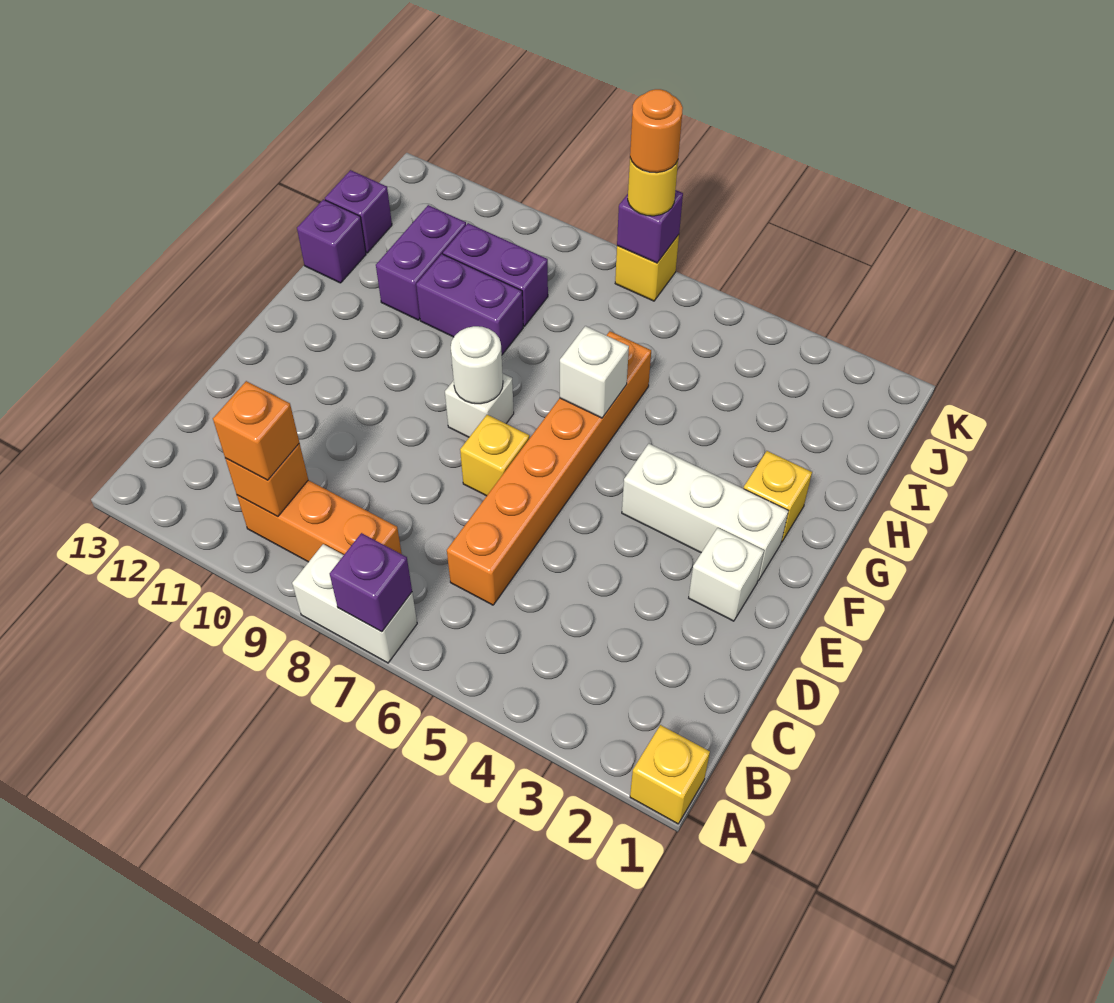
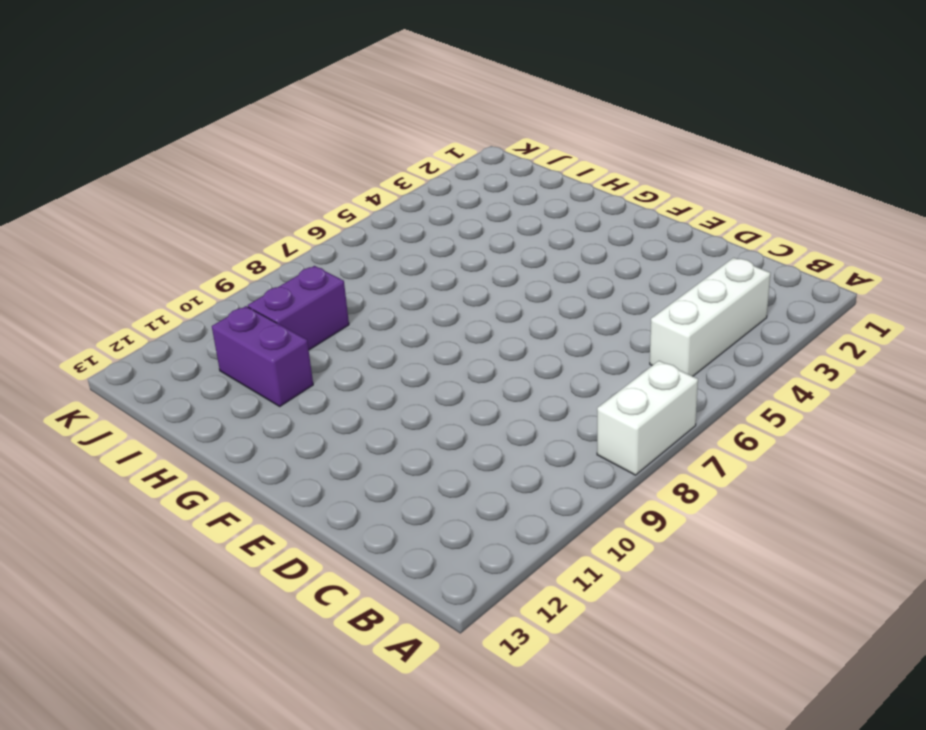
white brick B3:B5 level 1 -> white brick F2:F4 level 1
none -> yellow brick A1 level 1
none -> orange brick B8:B10 level 1
none -> orange brick C6:H6 level 1

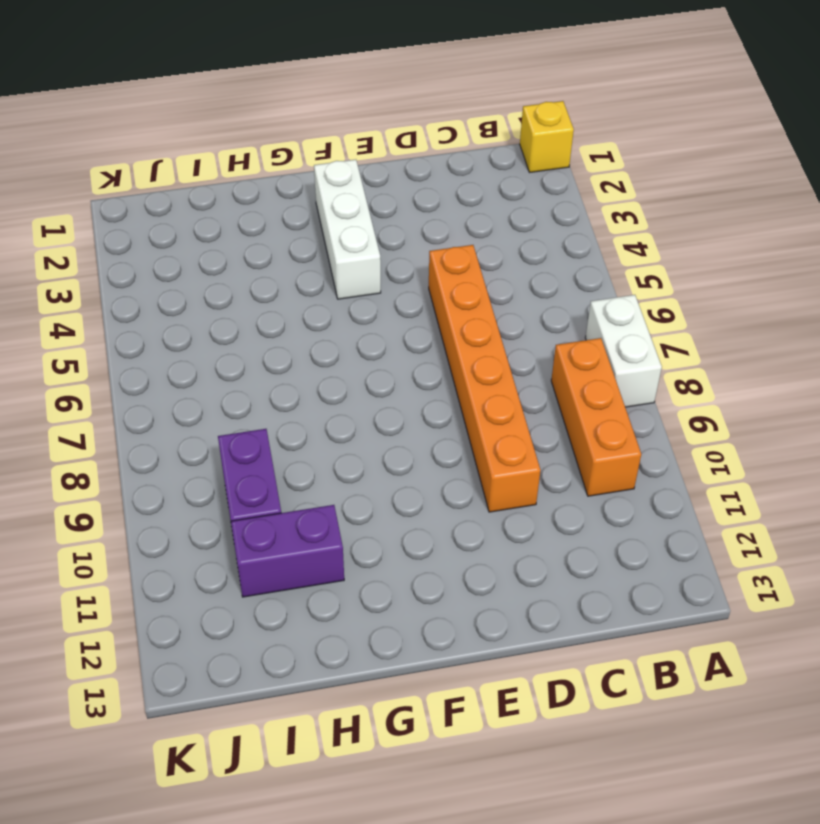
orange brick D5:D10 level 1 -> orange brick C6:H6 level 1
none -> white brick E2 level 1
none -> yellow brick E7 level 1
none -> white brick F8 level 1

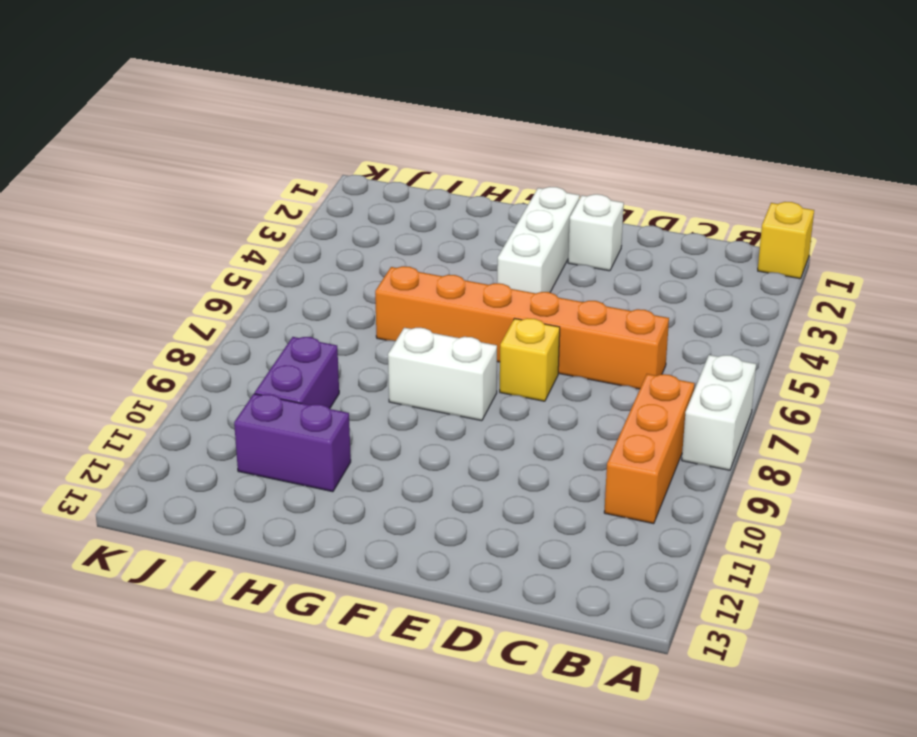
white brick F8:G8 level 1 -> white brick F8 level 1
none -> yellow brick G2 level 1
none -> purple brick H9:H10 level 1
none -> purple brick H13 level 1

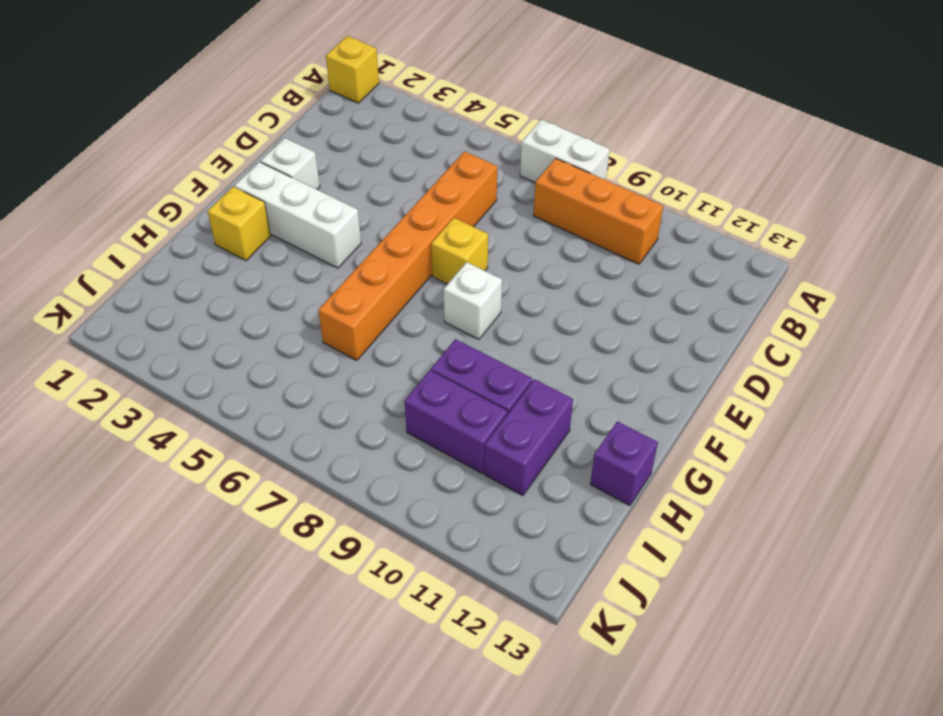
none -> purple brick I13 level 1
none -> yellow brick K7 level 1
none -> purple brick A7 level 2

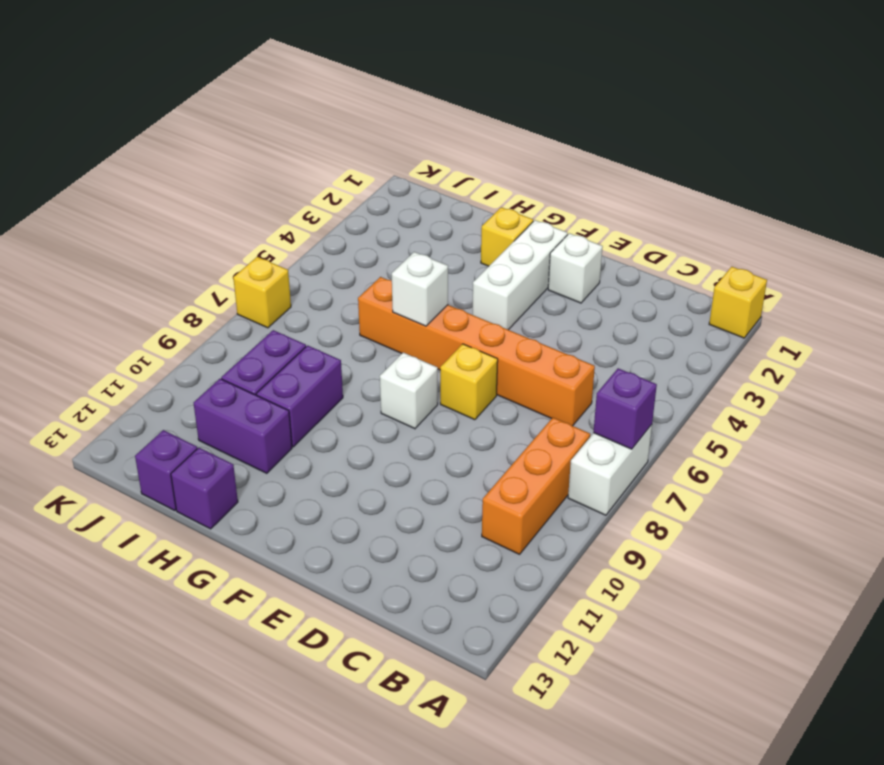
none -> orange brick B10 level 2
none -> white round brick F8 level 2
none -> purple brick K7 level 2

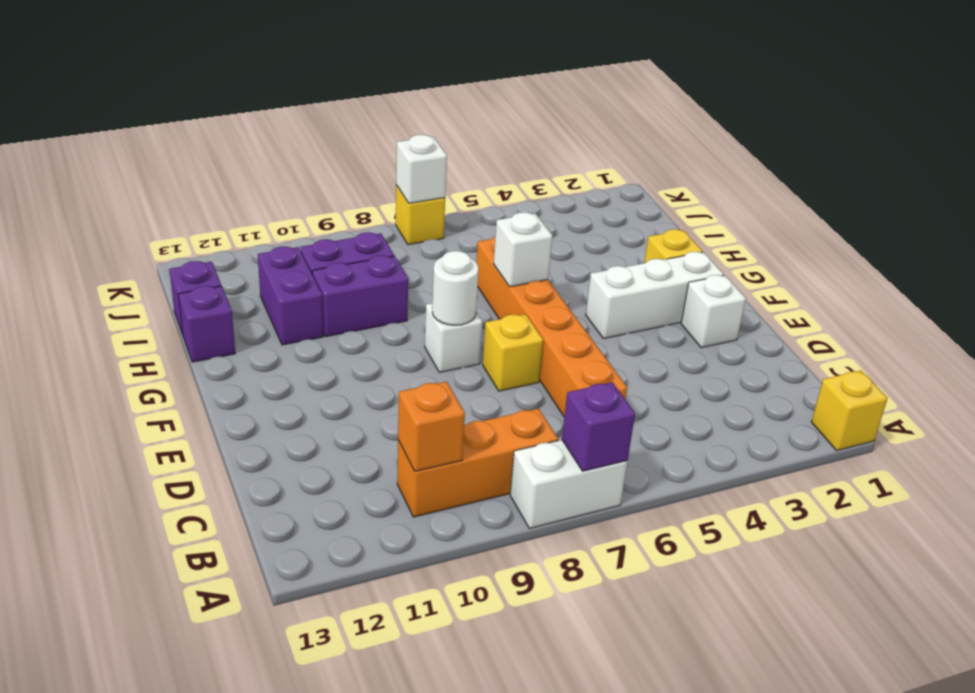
white brick K7 level 2 -> purple brick K7 level 2
none -> orange brick B10 level 3
none -> yellow round brick K7 level 3
none -> orange round brick K7 level 4

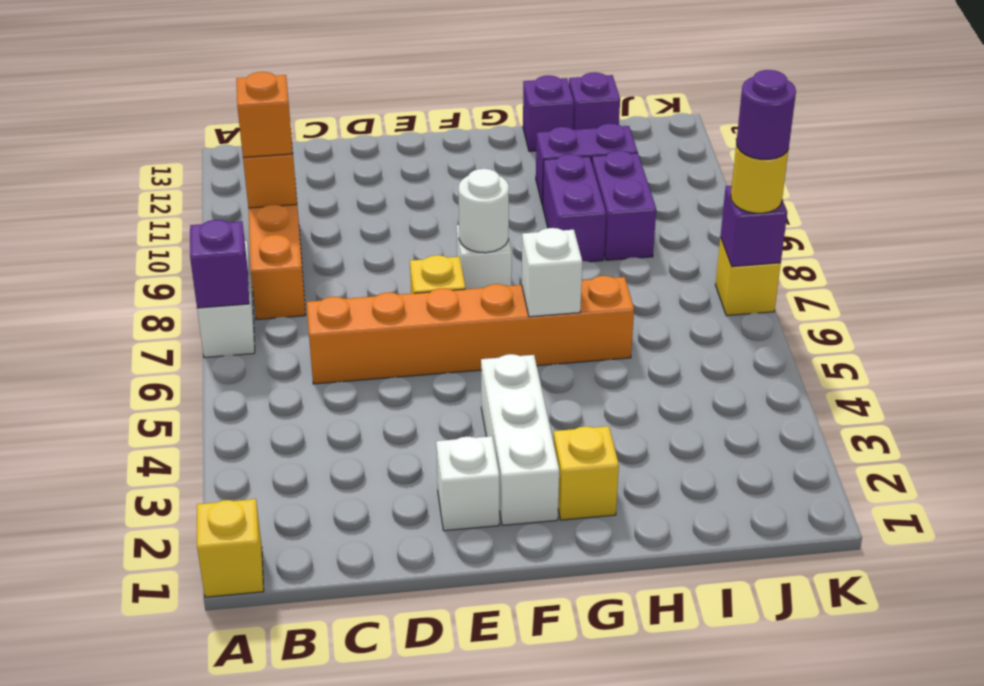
purple round brick K7 level 4 -> orange round brick K7 level 4

